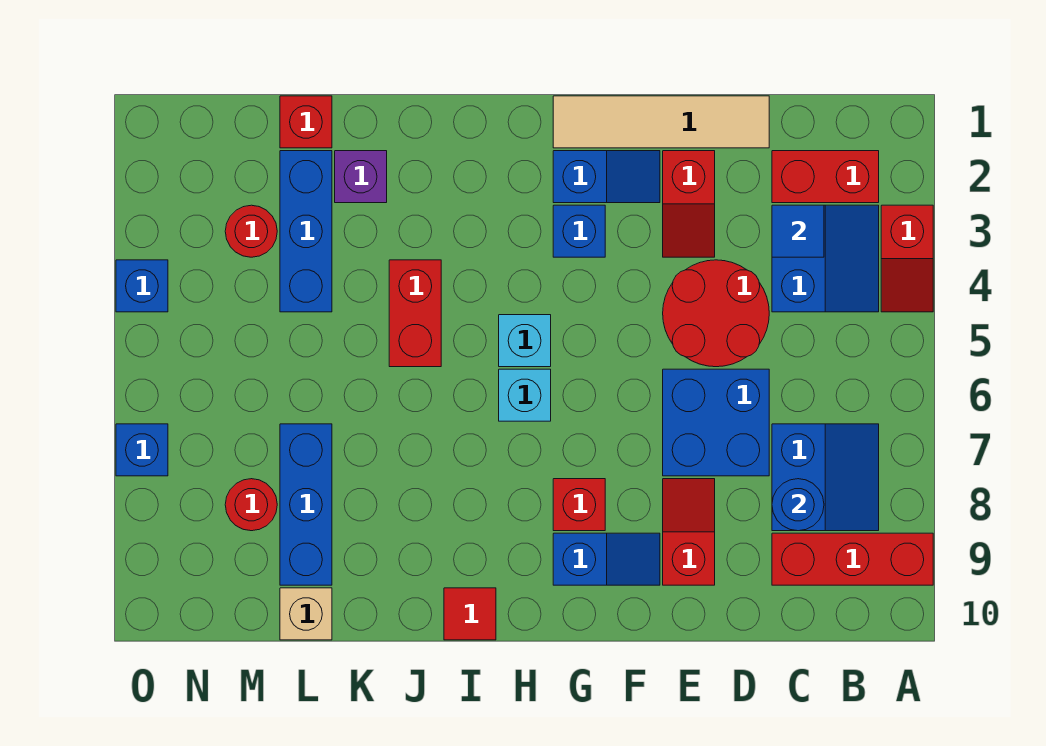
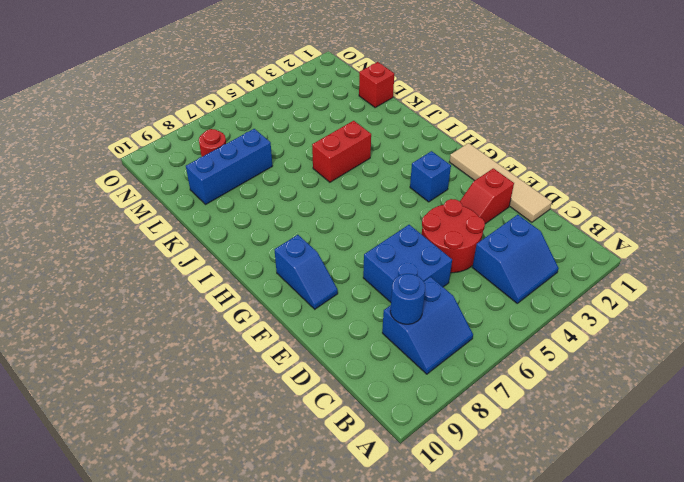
none -> red slope A3:A4 level 1 top 3
none -> red brick A9:C9 level 1
none -> red brick B2:C2 level 1

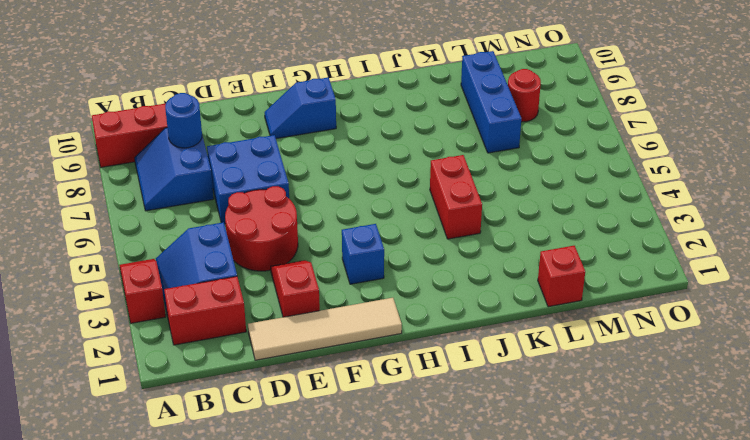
none -> red slope E8:E9 level 1 top 9
none -> blue slope F2:G2 level 1 top G
none -> red brick G8 level 1

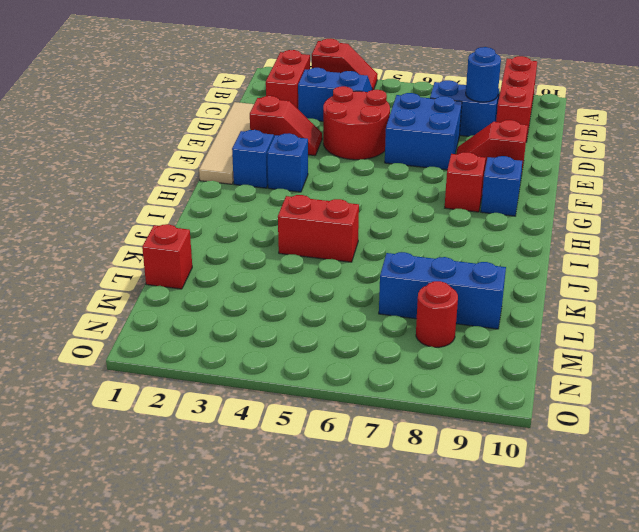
none -> cyan brick H5 level 1
none -> cyan brick H6 level 1
none -> red tile I10 level 1

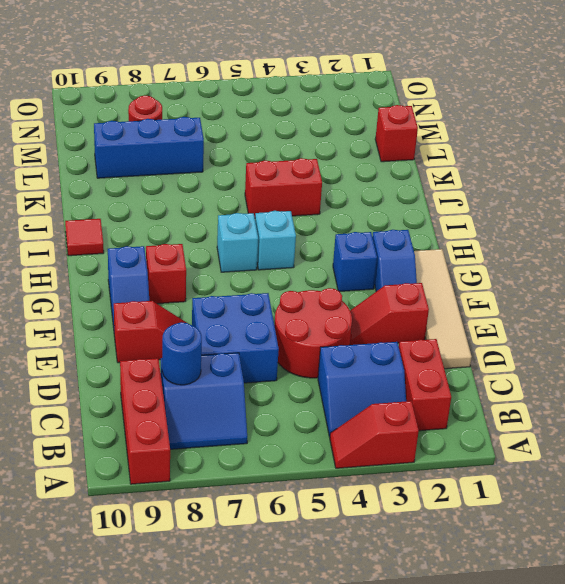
none -> purple brick K2 level 1
none -> blue brick L2:L4 level 1
none -> tan brick L10 level 1

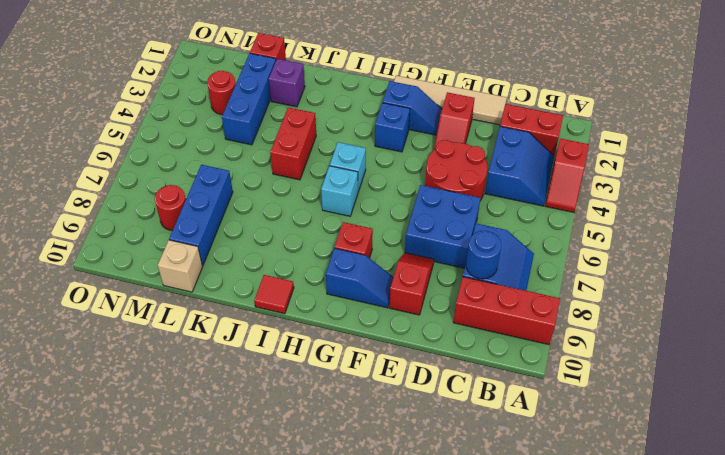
none -> blue brick O4 level 1
none -> blue brick O7 level 1
none -> blue tile C3 level 2

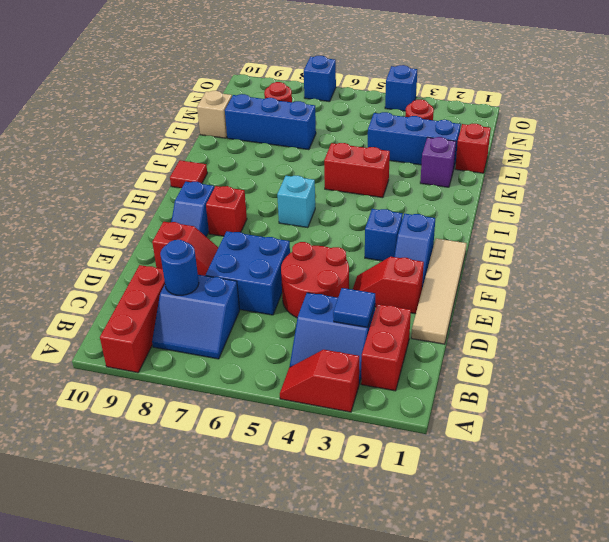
none -> cyan brick H5 level 1

